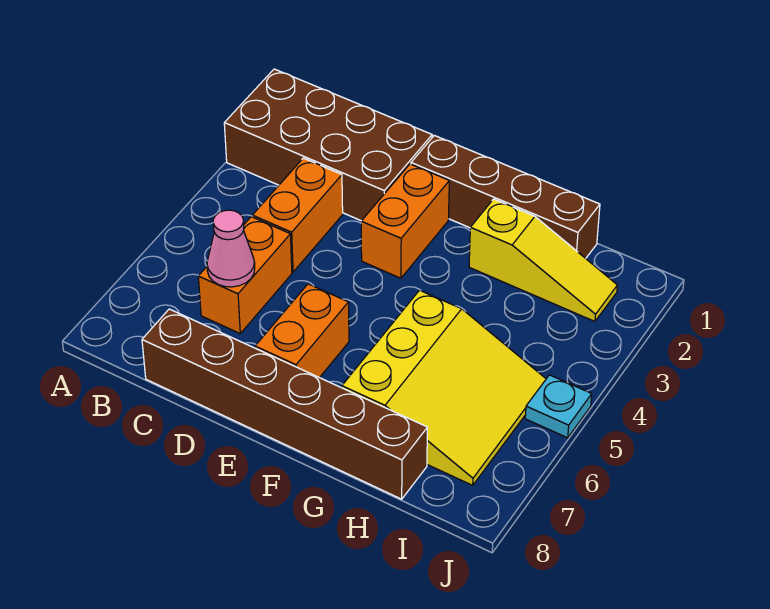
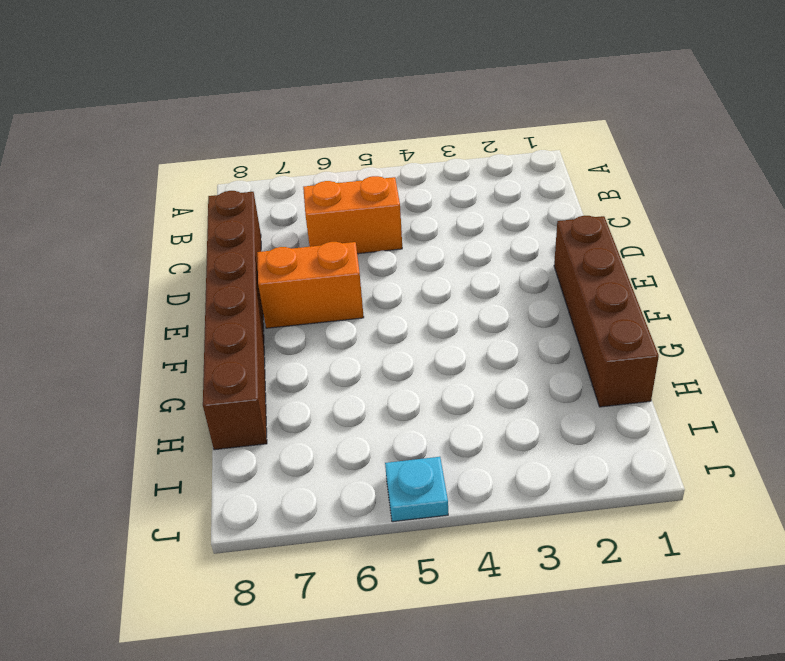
none -> brown brick A1:D2 level 1
none -> orange brick C3:C4 level 1

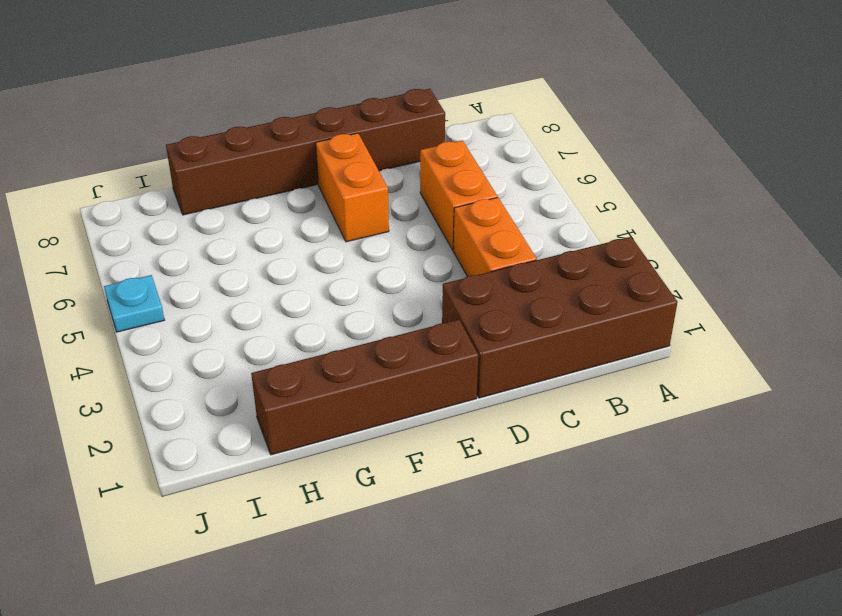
none -> orange brick E2:E3 level 1
none -> yellow slope G2:I2 level 1 top G

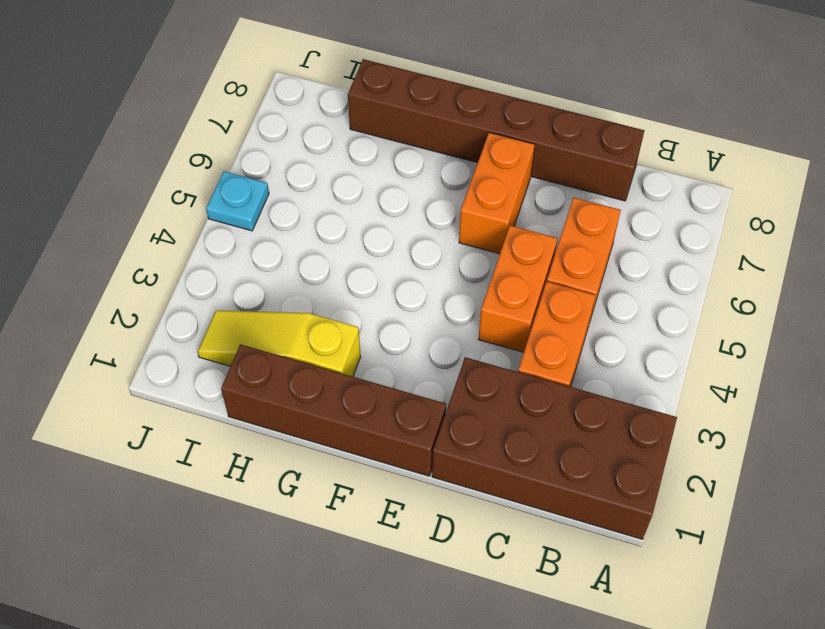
orange brick D4:D5 level 1 -> orange brick E2:E3 level 1
none -> yellow slope G5:I7 level 1 top G
none -> pink cone C6 level 2

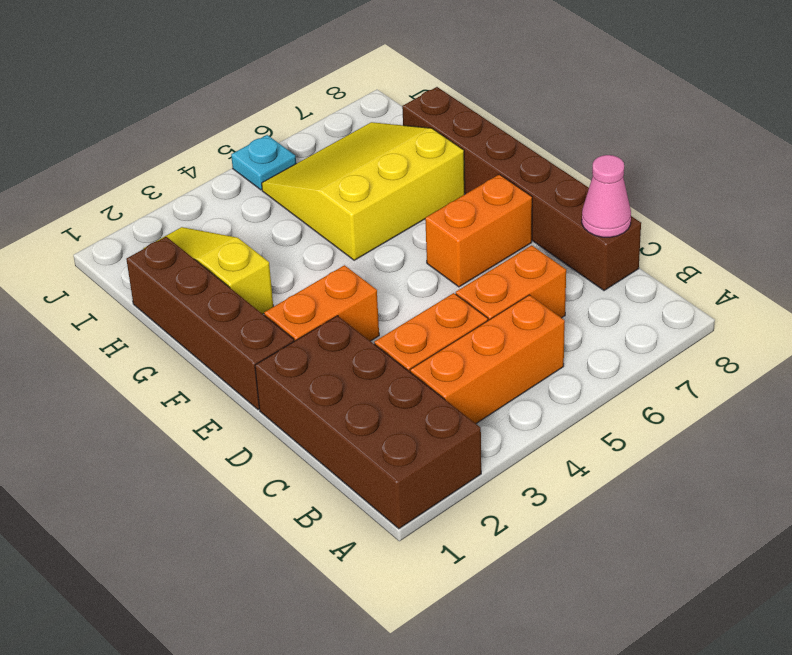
orange brick B3:B5 level 1 -> none
pink cone C8 level 2 -> pink cone C6 level 2

